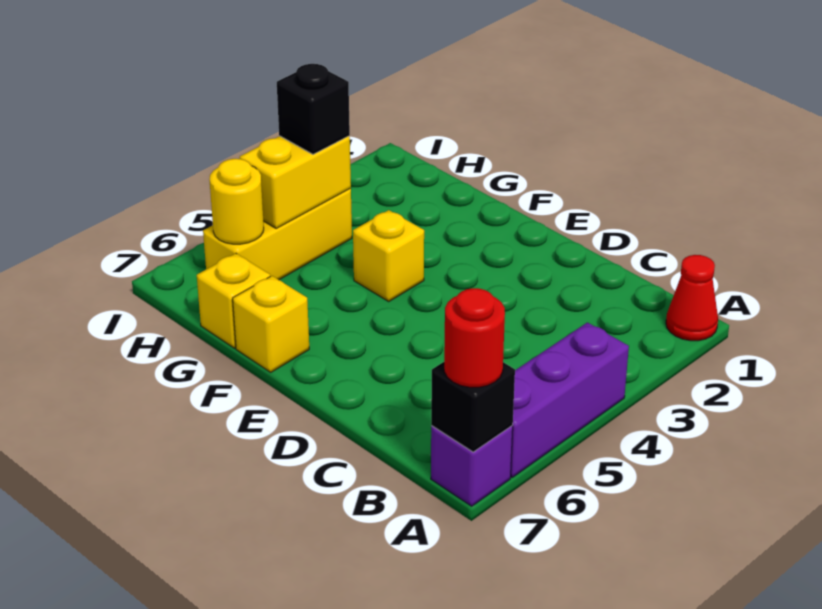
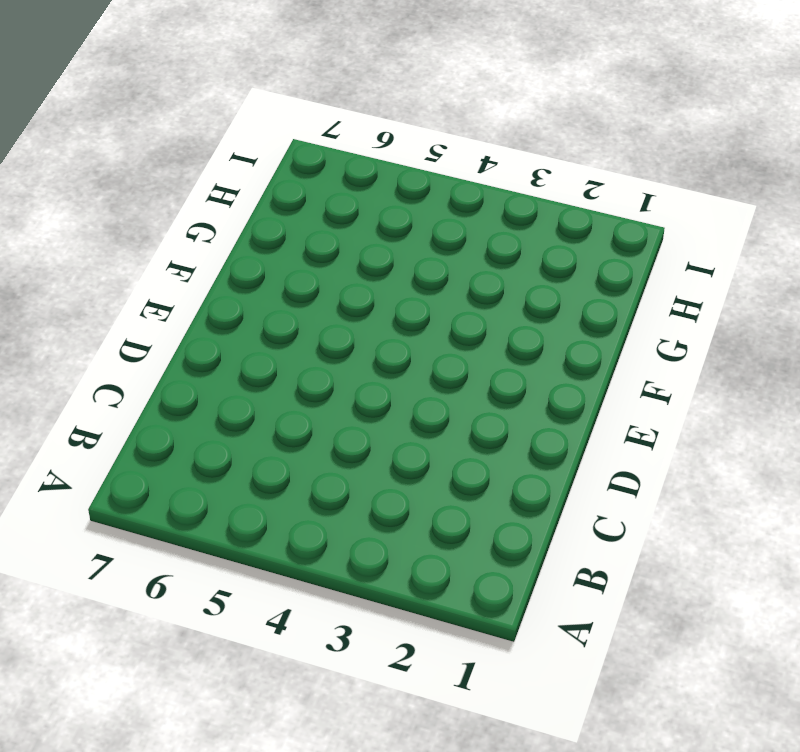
none -> red cone A1 level 1
none -> purple brick A4:A6 level 1
none -> purple brick A7 level 1

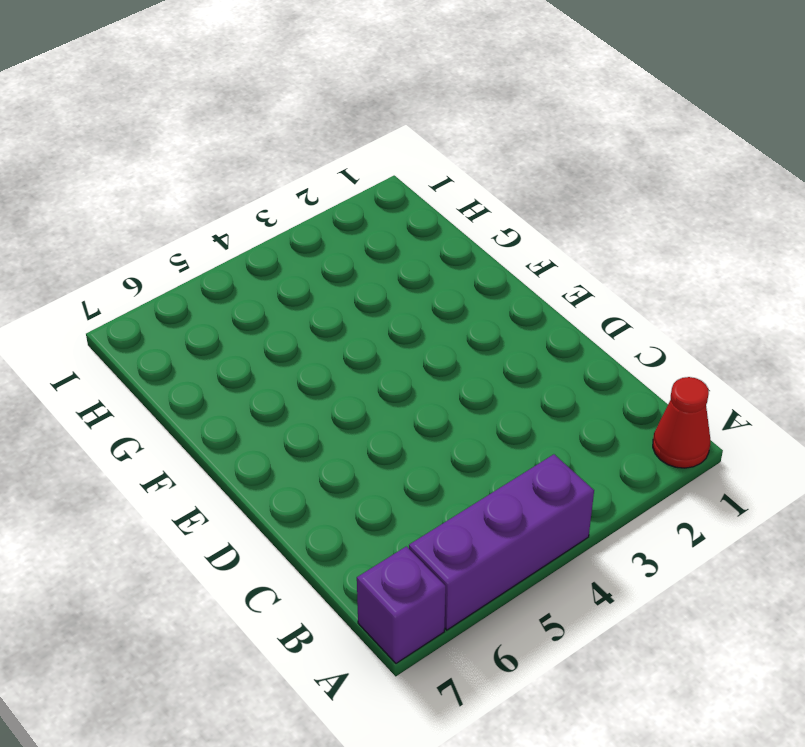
none -> yellow brick F4 level 1
none -> yellow brick F7 level 1
none -> yellow brick G7 level 1

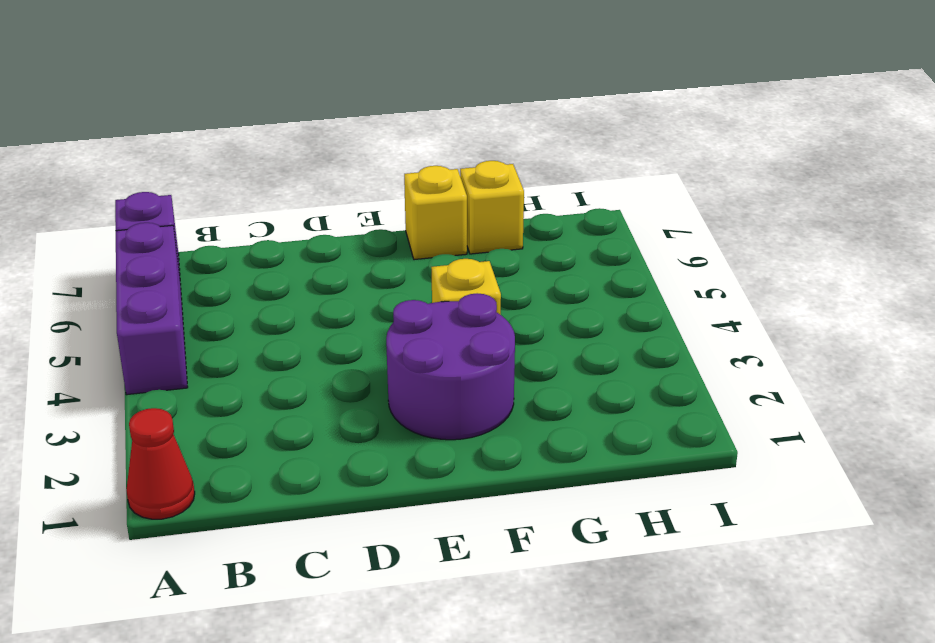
purple round brick E2:F3 level 1 -> none
none -> yellow brick H4:H6 level 1
none -> black brick A7 level 2
none -> yellow brick H4:H5 level 2

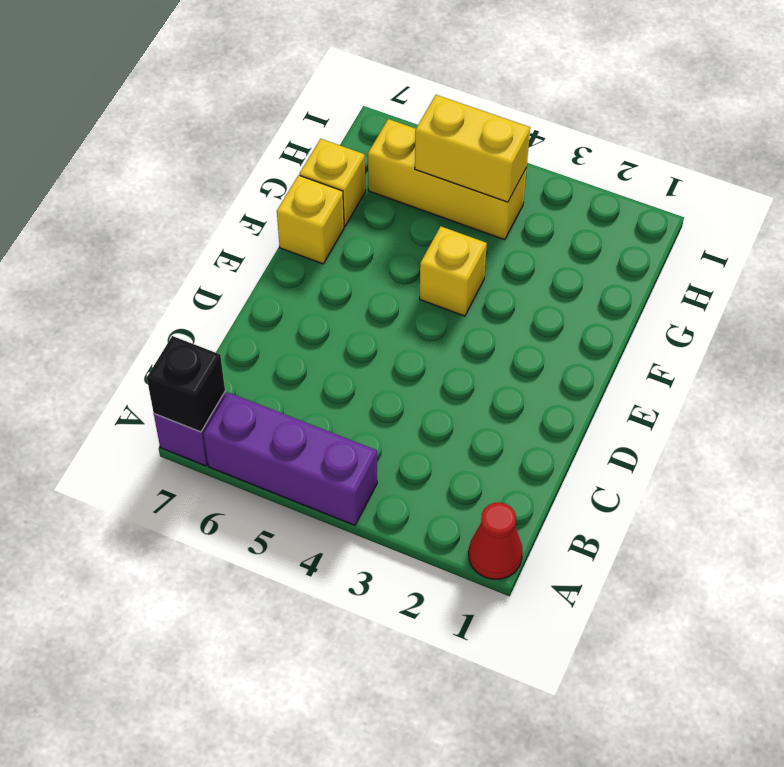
none -> yellow round brick H6 level 2
none -> red round brick A7 level 3
none -> black brick H4 level 3

